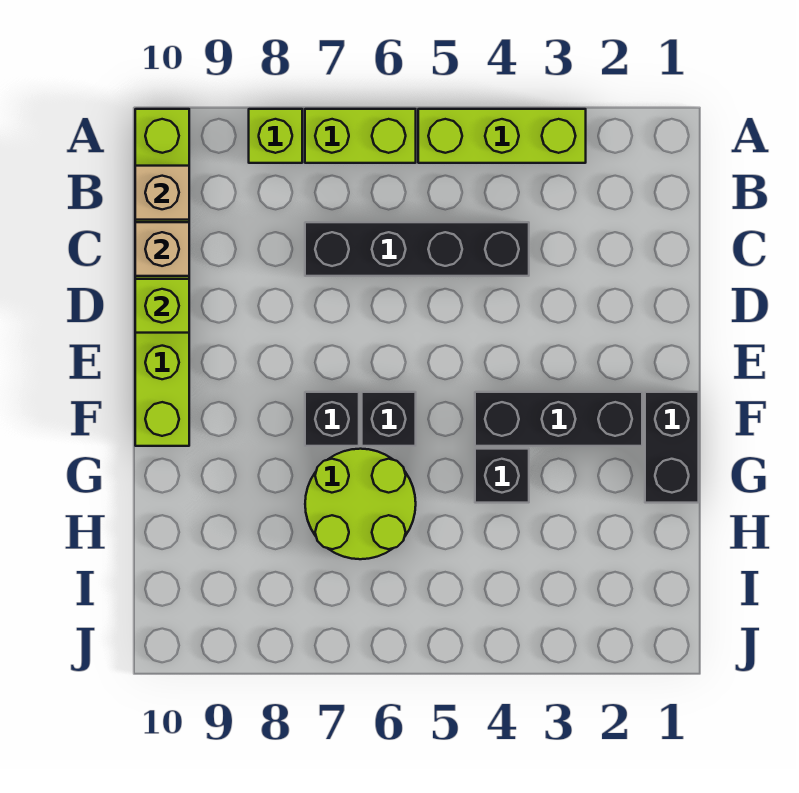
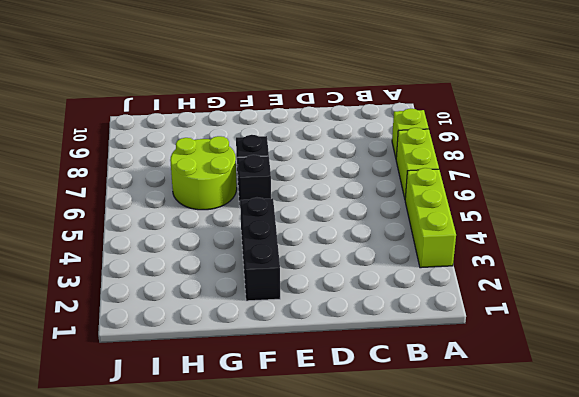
none -> lime brick A10:F10 level 1
none -> black brick C4:C7 level 1
none -> black brick F1:G1 level 1

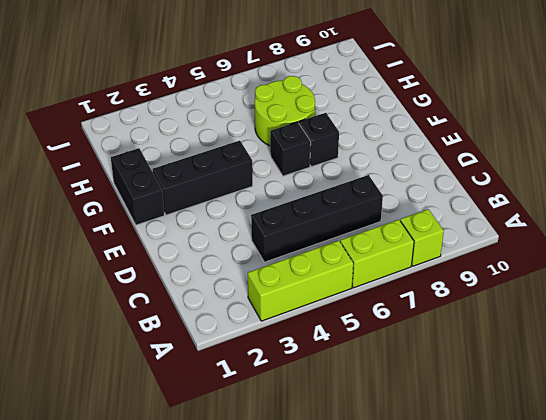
none -> lime brick A10:F10 level 1
none -> black brick G4 level 1
none -> tan brick B10 level 2

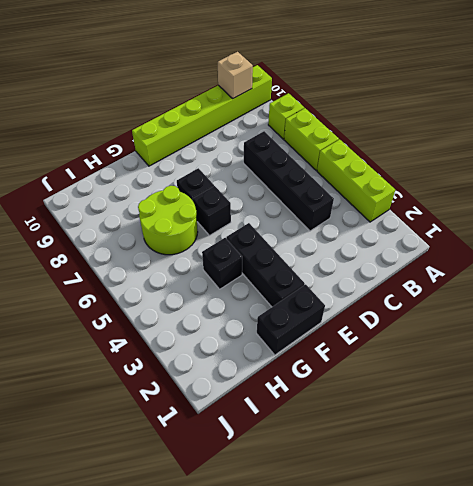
none -> tan brick C10 level 2
none -> lime brick D10 level 2

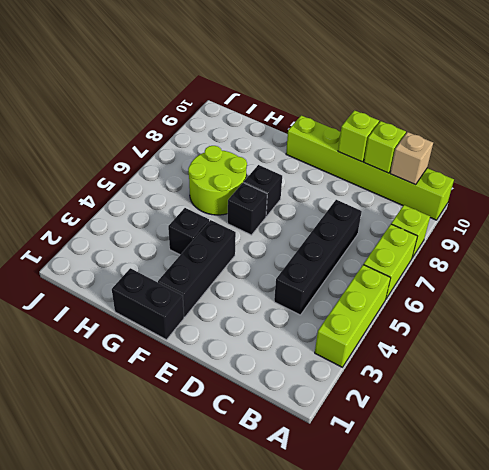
lime brick C10 level 2 -> tan brick C10 level 2

